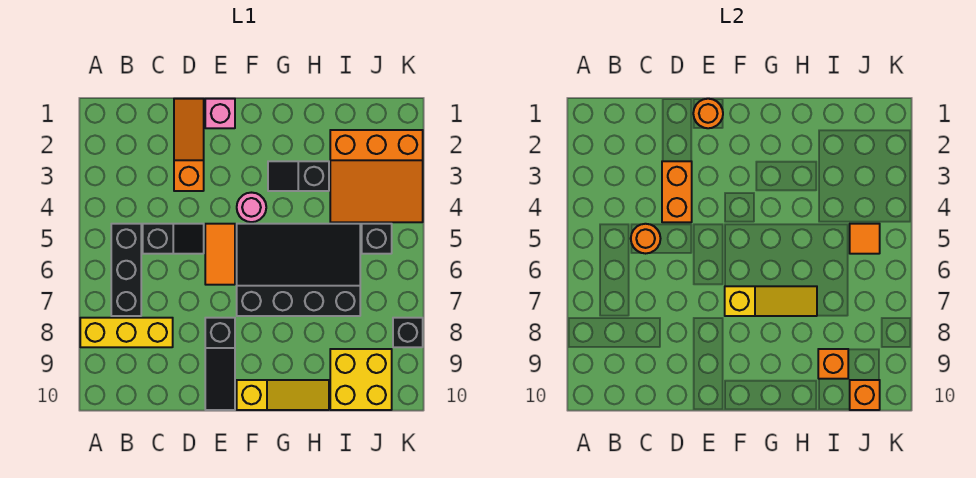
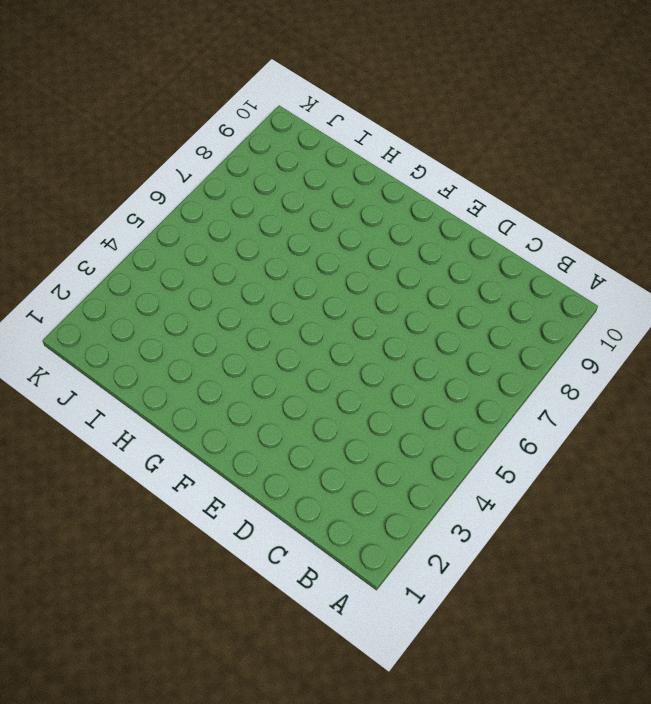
none -> yellow brick A8:C8 level 1
none -> black brick B5:B7 level 1
none -> black slope C5:D5 level 1 top C

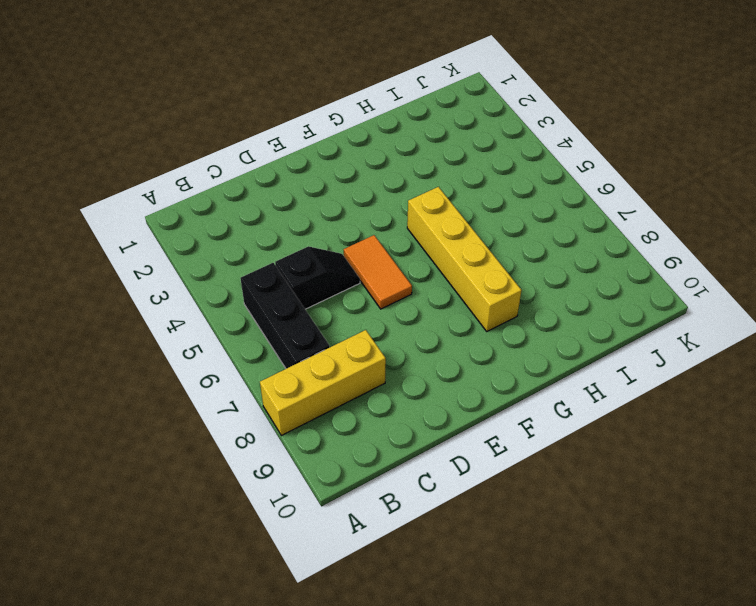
yellow brick G5:G8 level 1 -> black slope F5:I7 level 1 top 7
none -> orange slope D1:D3 level 1 top 3
none -> pink brick E1 level 1
none -> black slope E8:E10 level 1 top 8

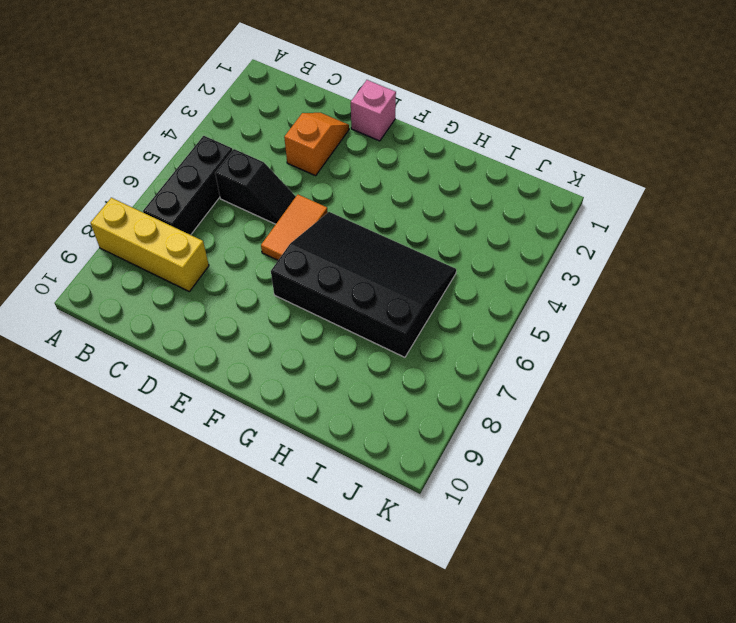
orange slope D2:D3 level 1 top 3 -> orange slope D1:D3 level 1 top 3
none -> black slope E8:E10 level 1 top 8
none -> pink round brick F4 level 1
none -> yellow slope F10:H10 level 1 top F

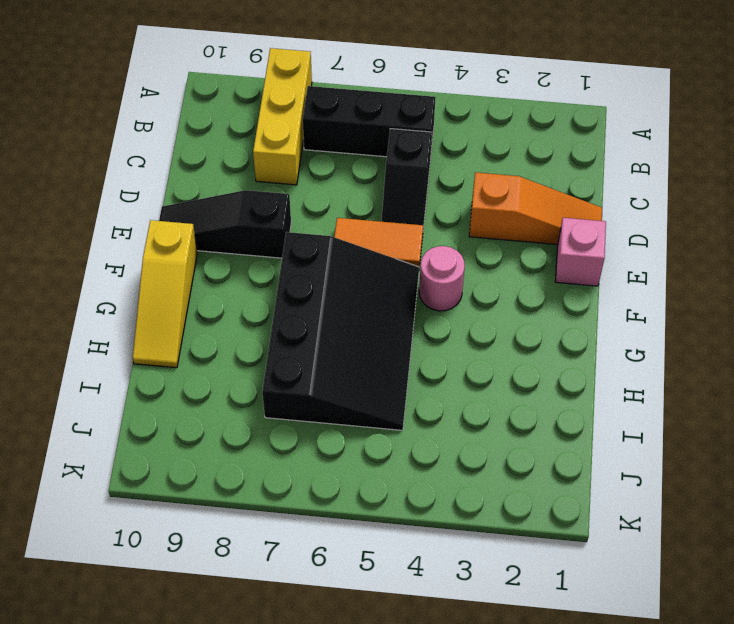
none -> black slope G3:H3 level 1 top H
none -> orange slope I2:K4 level 1 top 2
none -> yellow brick I9:J10 level 1

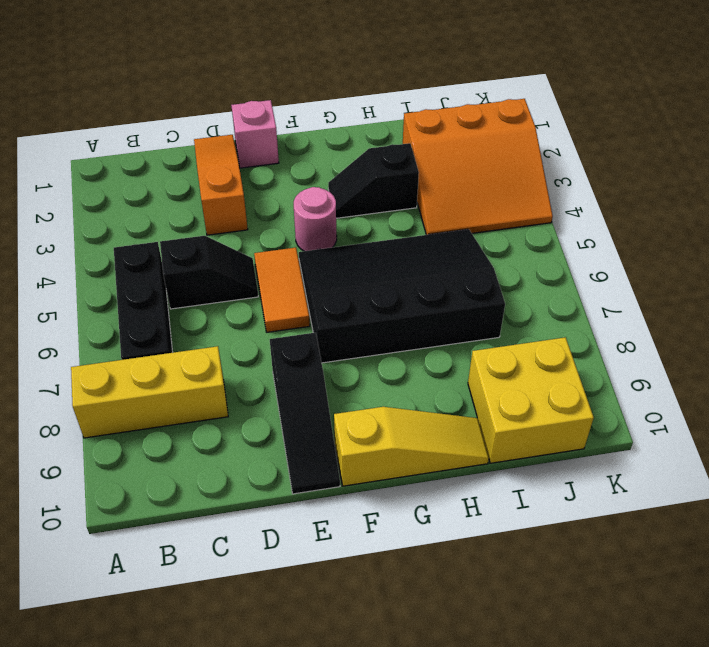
none -> black brick J5 level 1
none -> black brick K8 level 1
none -> orange round brick C5 level 2

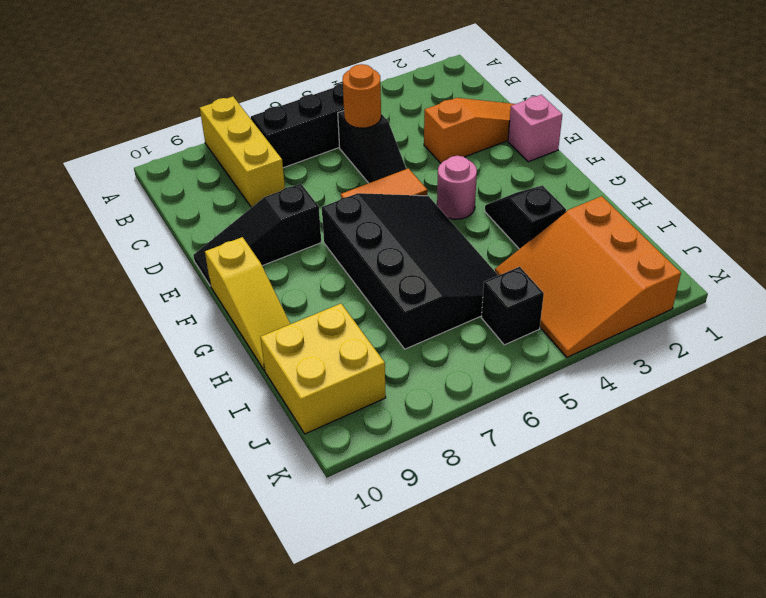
none -> black brick K8 level 1
none -> orange brick D3:D4 level 2
none -> orange round brick E1 level 2

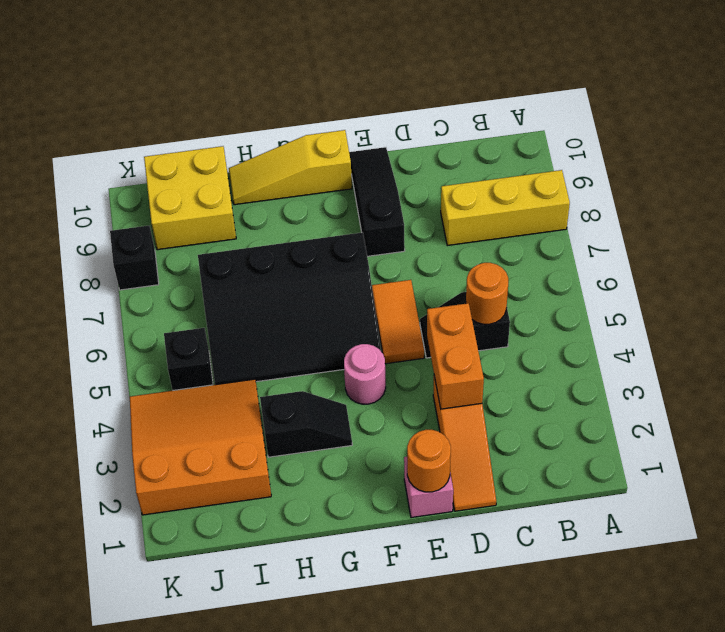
none -> black brick B5:B7 level 1
none -> yellow slope F7:H7 level 2 top F
none -> orange brick I9 level 2

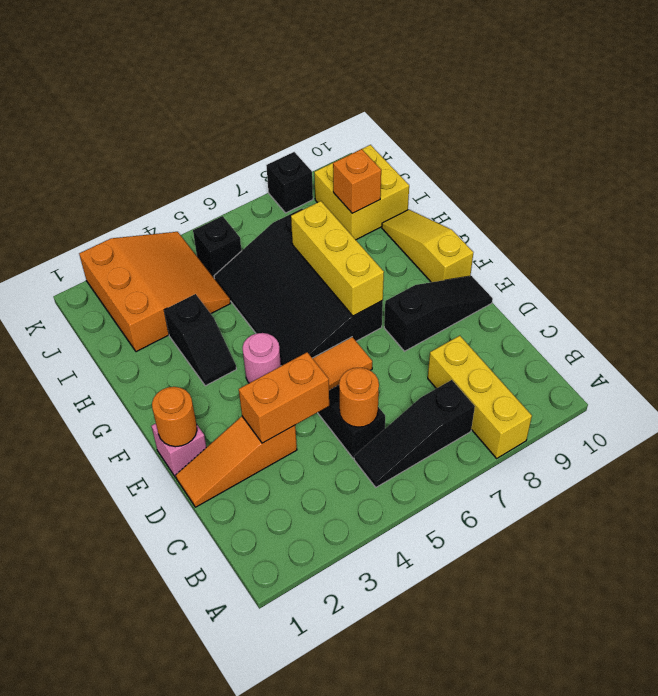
black slope B5:B7 level 1 top 7 -> black brick B5:B7 level 1
yellow brick F7:H7 level 2 -> yellow slope F7:H7 level 2 top F
none -> orange tile J5 level 2
none -> orange brick J10 level 2

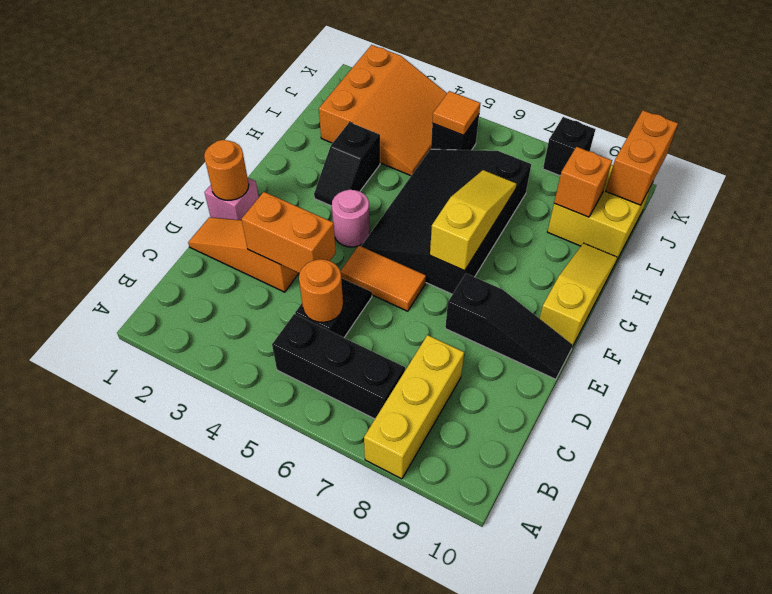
orange brick J10:K10 level 2 -> orange brick J10 level 2

